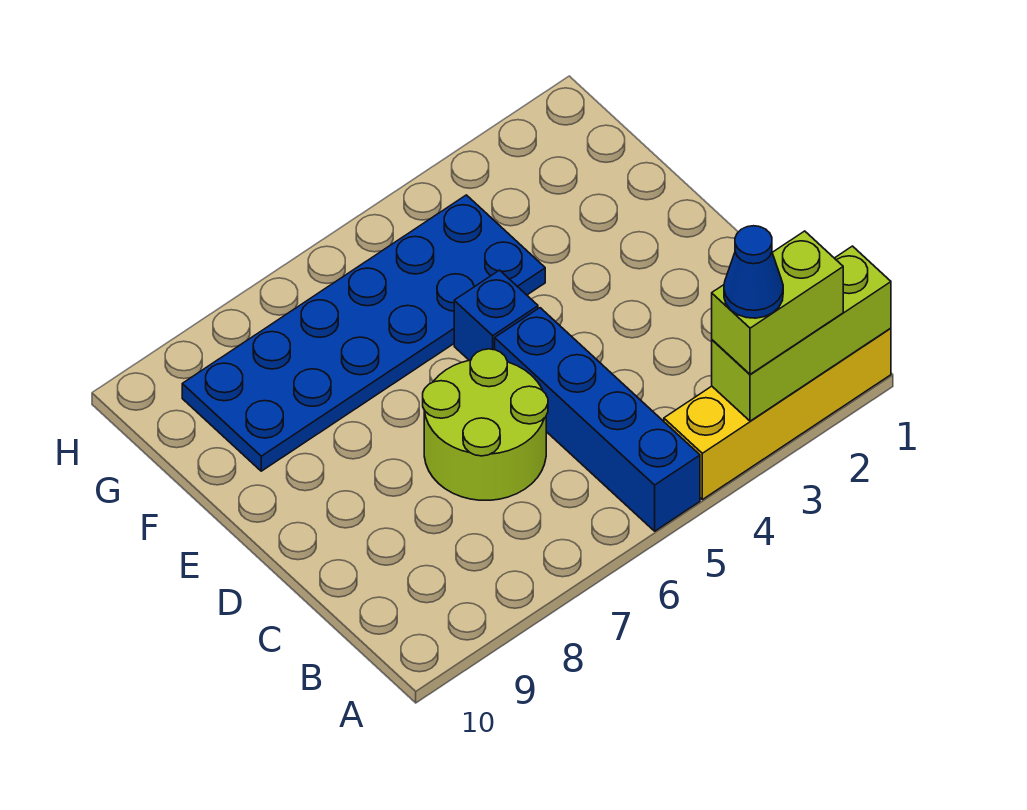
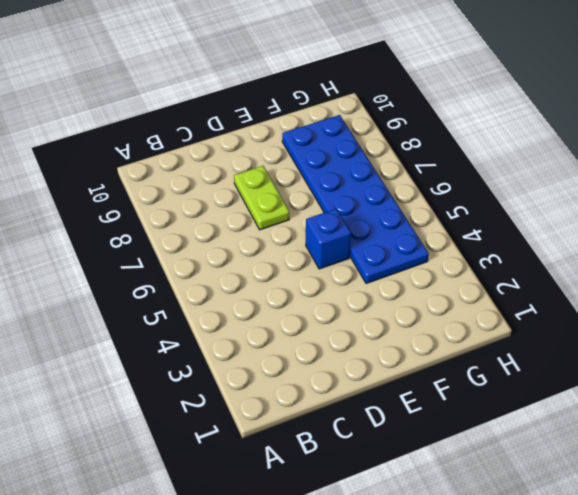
lime plate D7:D8 level 1 -> lime round brick C6:D7 level 1
none -> yellow brick A1:A4 level 1
none -> blue brick A5:D5 level 1

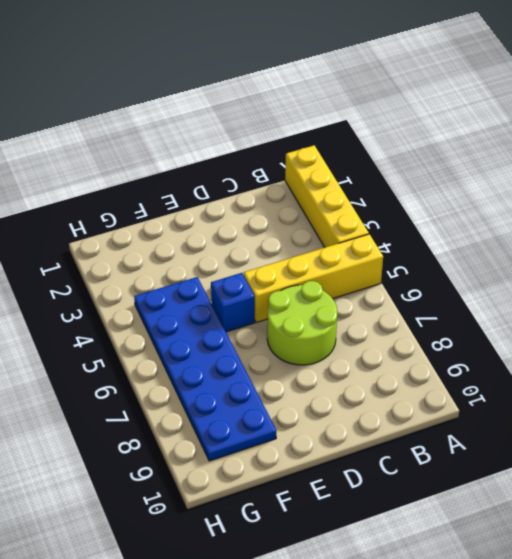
yellow brick A5:D5 level 1 -> blue brick A5:D5 level 1
none -> lime brick A1:A3 level 2
none -> lime brick A2:A3 level 3

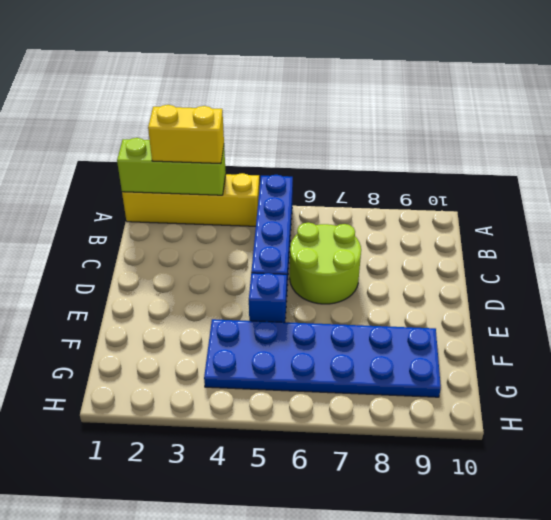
yellow brick A2:A3 level 3 -> lime brick A2:A3 level 3
none -> blue cone A3 level 4

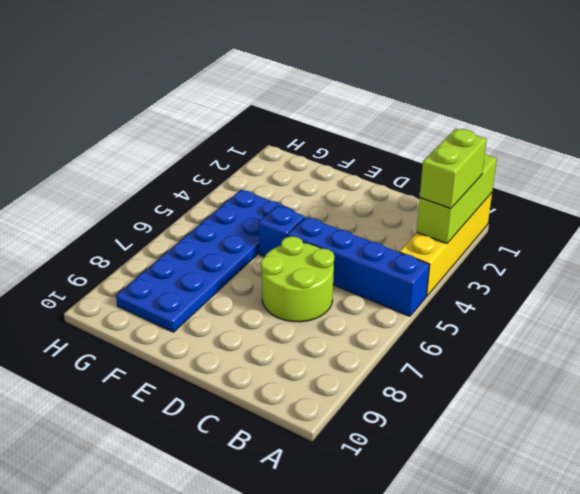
none -> blue cone A3 level 4

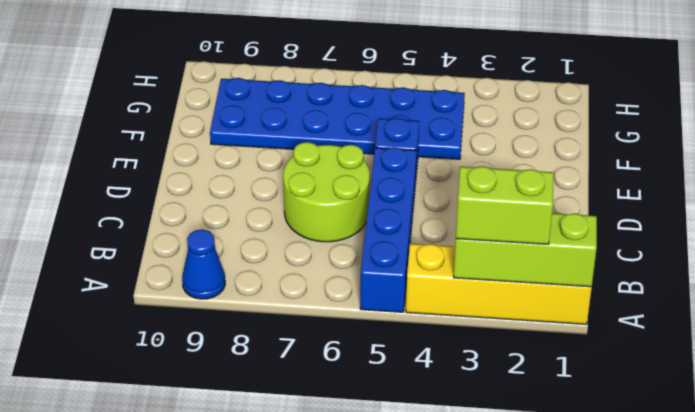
blue cone A9 level 1 -> blue cone A3 level 4

